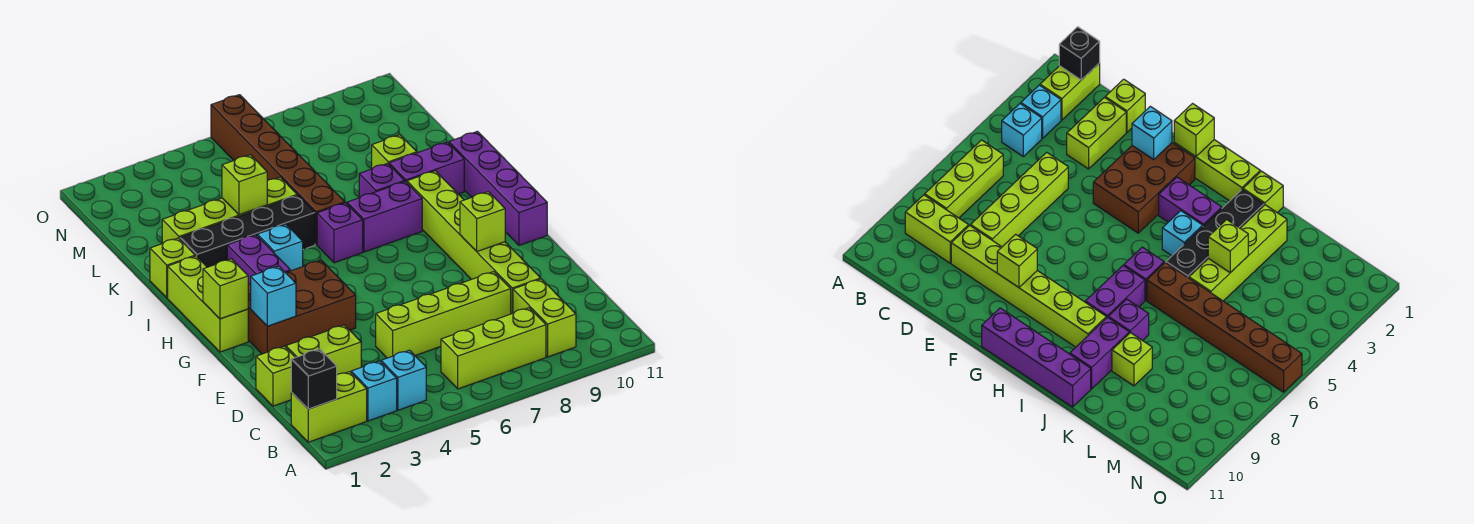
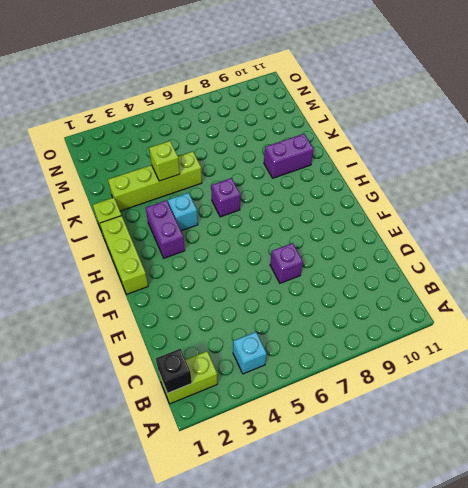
purple brick E7 level 1 -> purple brick J8 level 1
none -> cyan brick B3 level 1
none -> lime brick B6:B8 level 1
none -> lime brick B9:C9 level 1

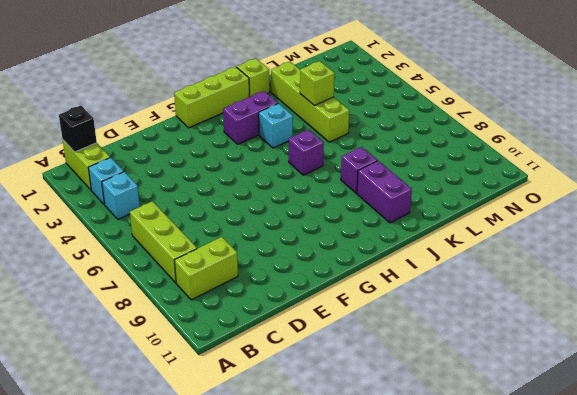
none -> lime brick D1 level 1
none -> lime brick D2:D3 level 1
none -> lime brick D5:D8 level 1

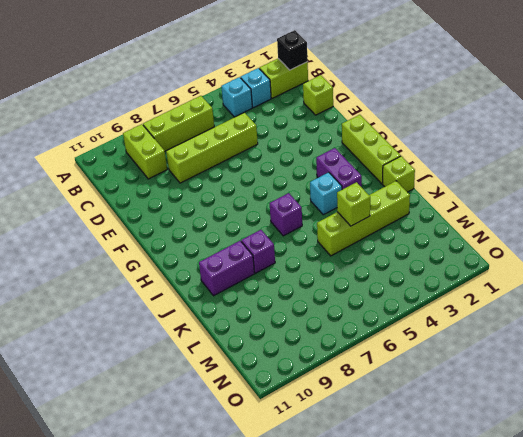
none -> lime brick D2:D3 level 1
none -> lime brick D9:I9 level 1
none -> brown brick F2:G4 level 1

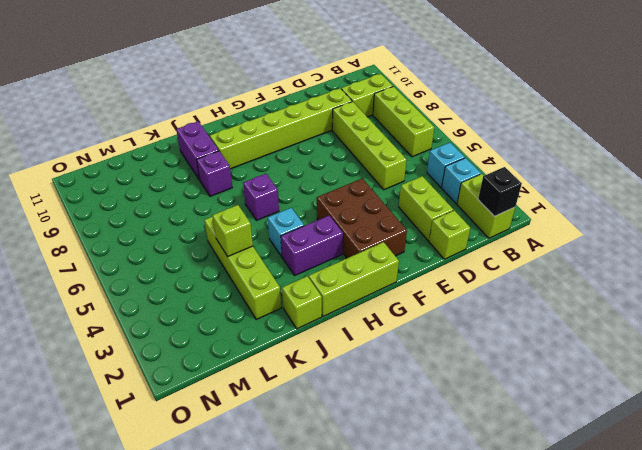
none -> purple brick G11:J11 level 1
none -> purple brick I7:I8 level 1
none -> black brick J2:J5 level 1

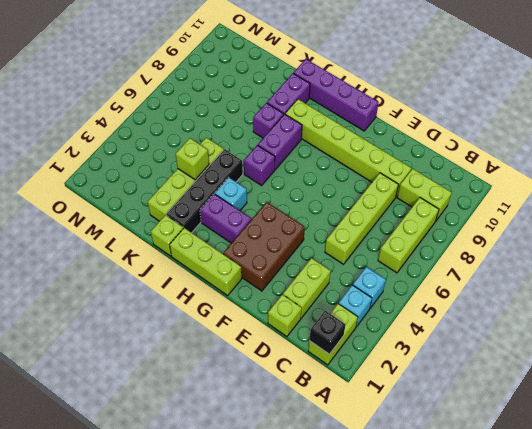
none -> brown brick J6:O6 level 1
none -> lime brick K9 level 1
none -> cyan brick F2 level 2

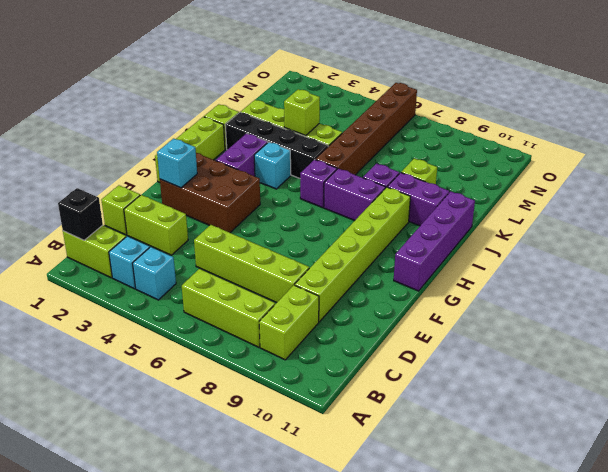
none -> lime brick F9 level 2
none -> lime brick G1 level 2

